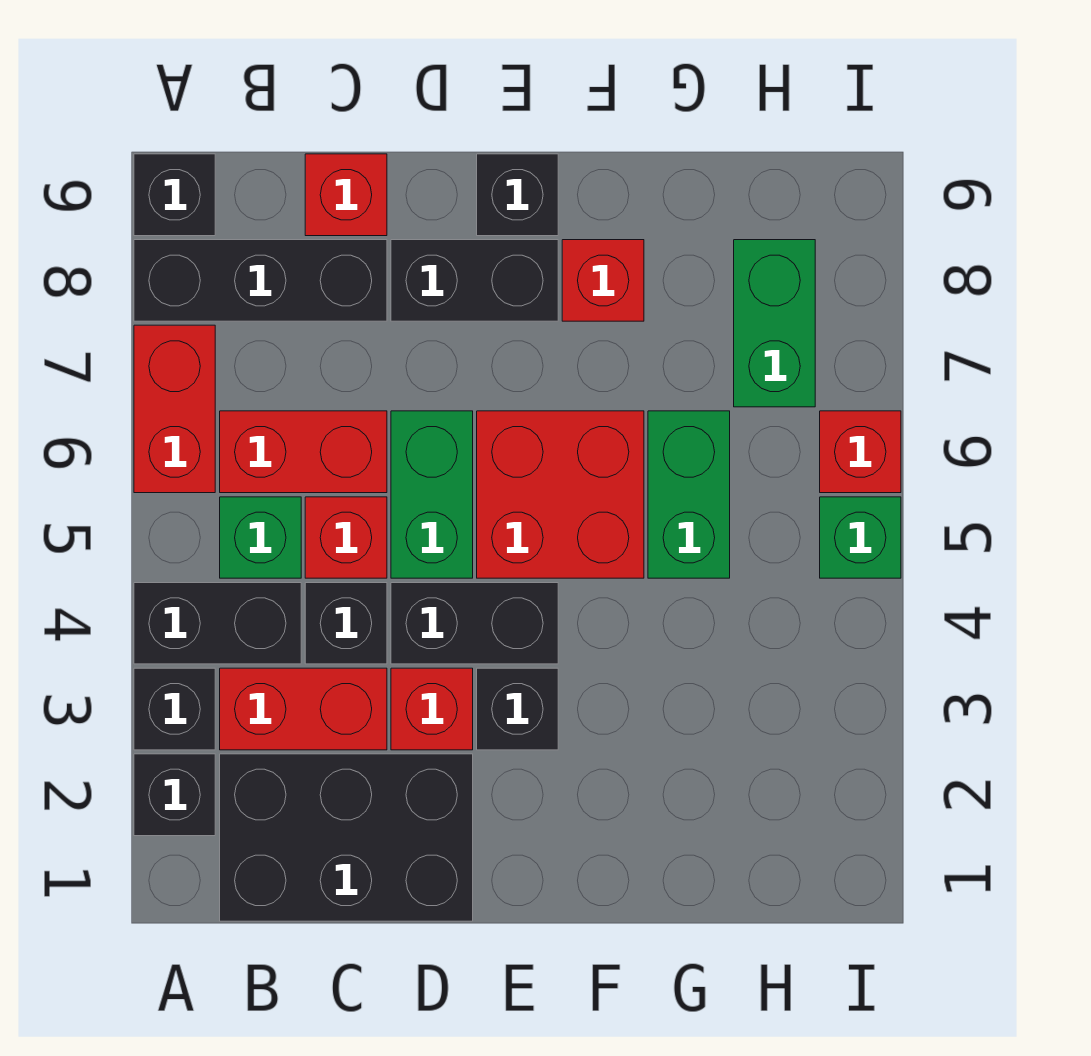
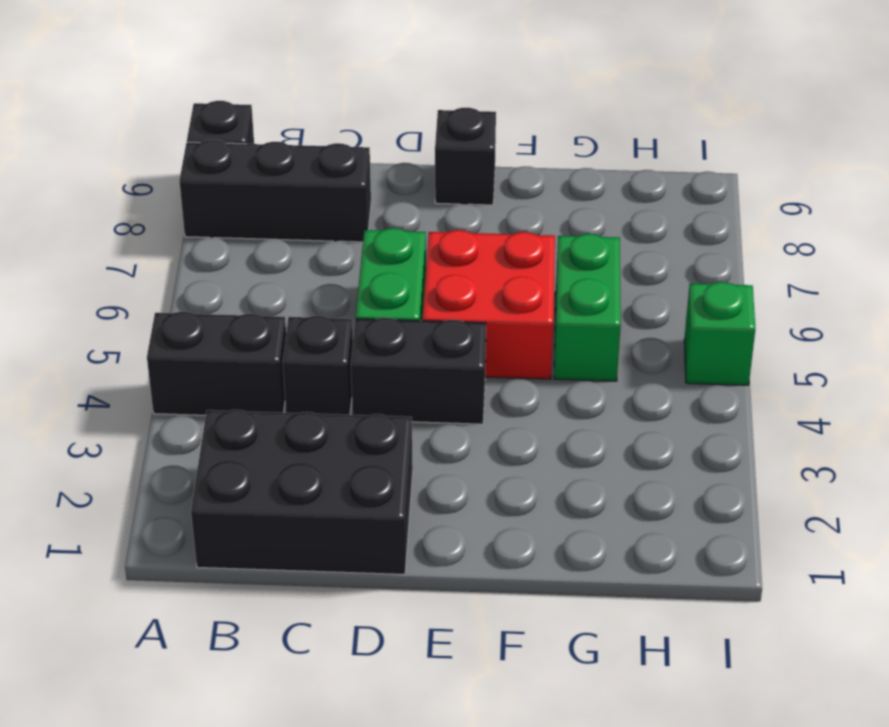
none -> black brick A2 level 1
none -> black brick A3 level 1
none -> red brick A6:A7 level 1

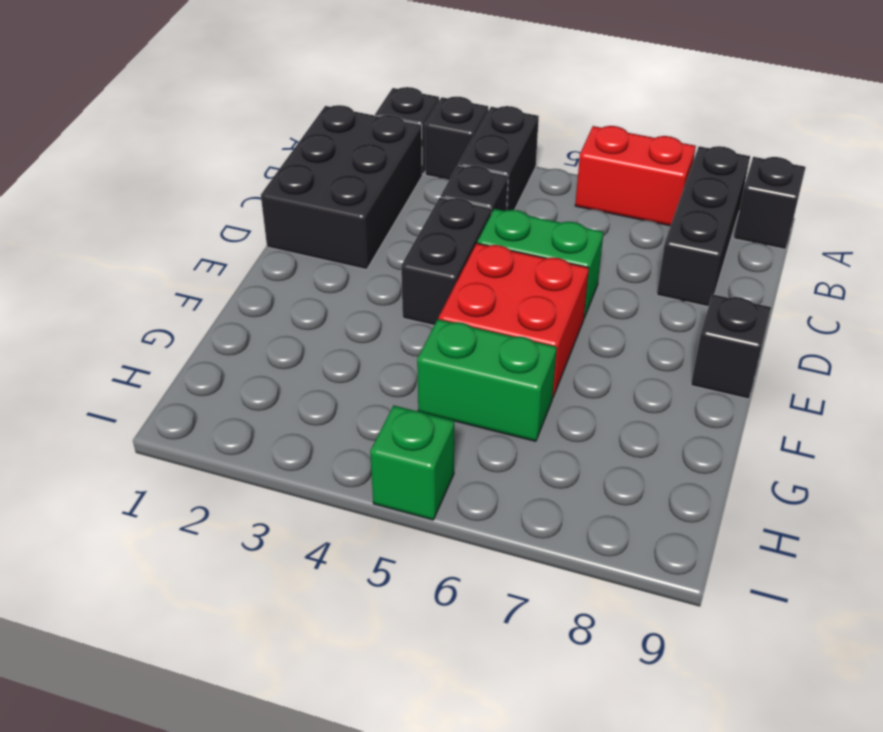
none -> red brick B3:C3 level 1
none -> green brick B5 level 1
none -> red brick B6:C6 level 1

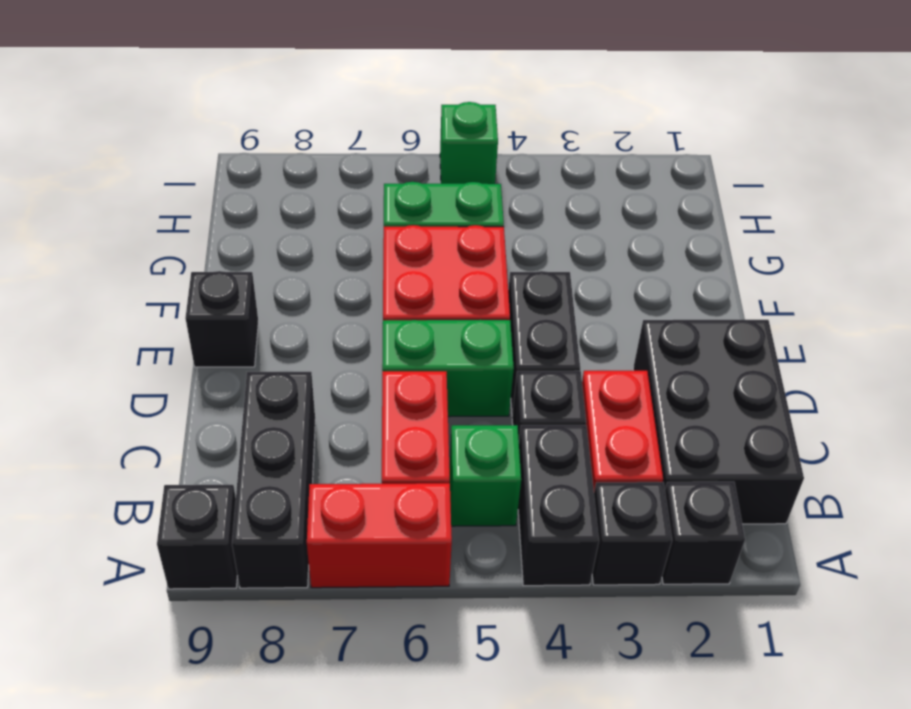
none -> red brick C5 level 1
none -> red brick C9 level 1
none -> red brick D3 level 1

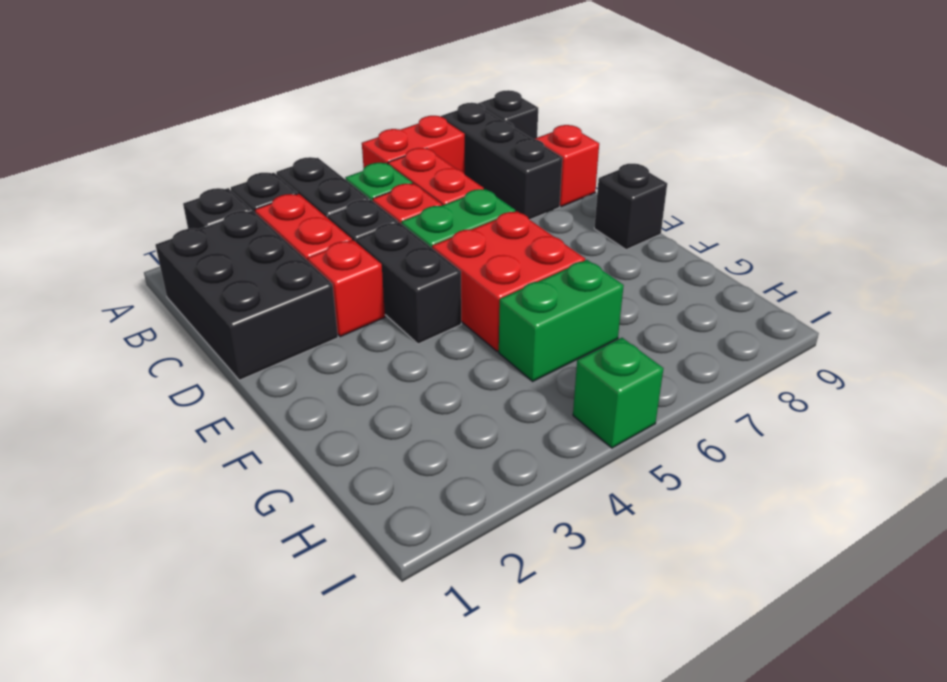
none -> black brick D8:E8 level 1
none -> black brick E3 level 1
none -> red brick F8 level 1

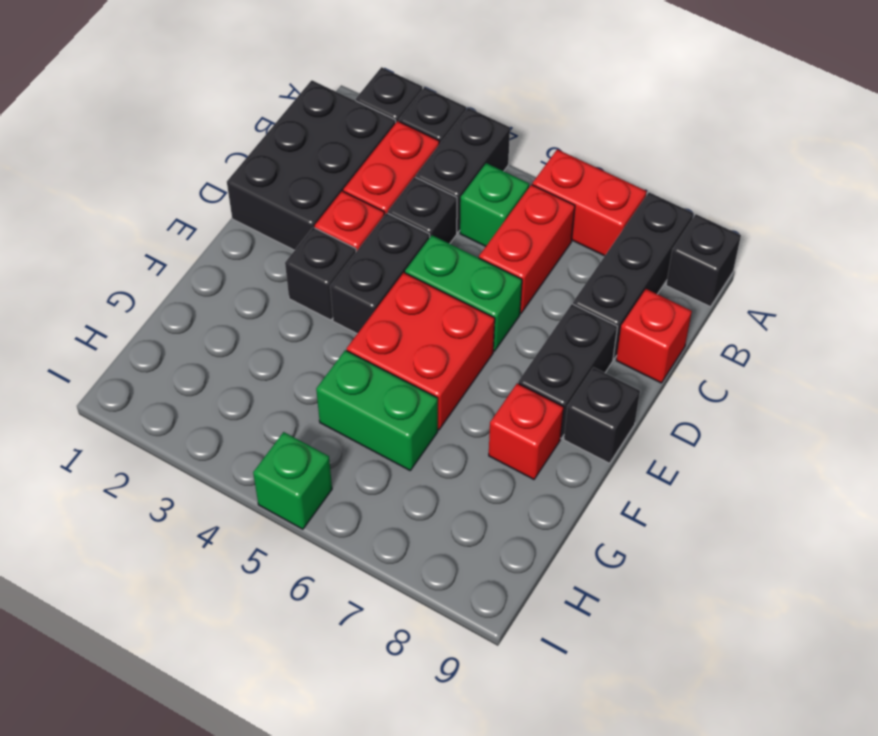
none -> red brick C5 level 1
none -> green brick H7:H8 level 1
none -> red brick I6 level 1

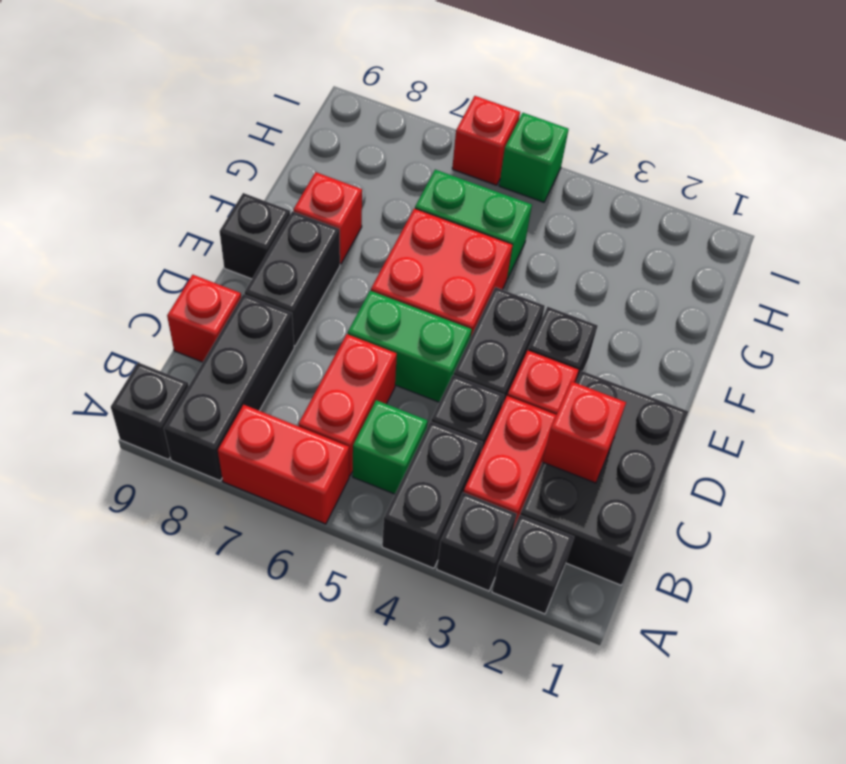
red brick C2 level 2 -> red brick C5 level 1
none -> green brick H7:H8 level 1

